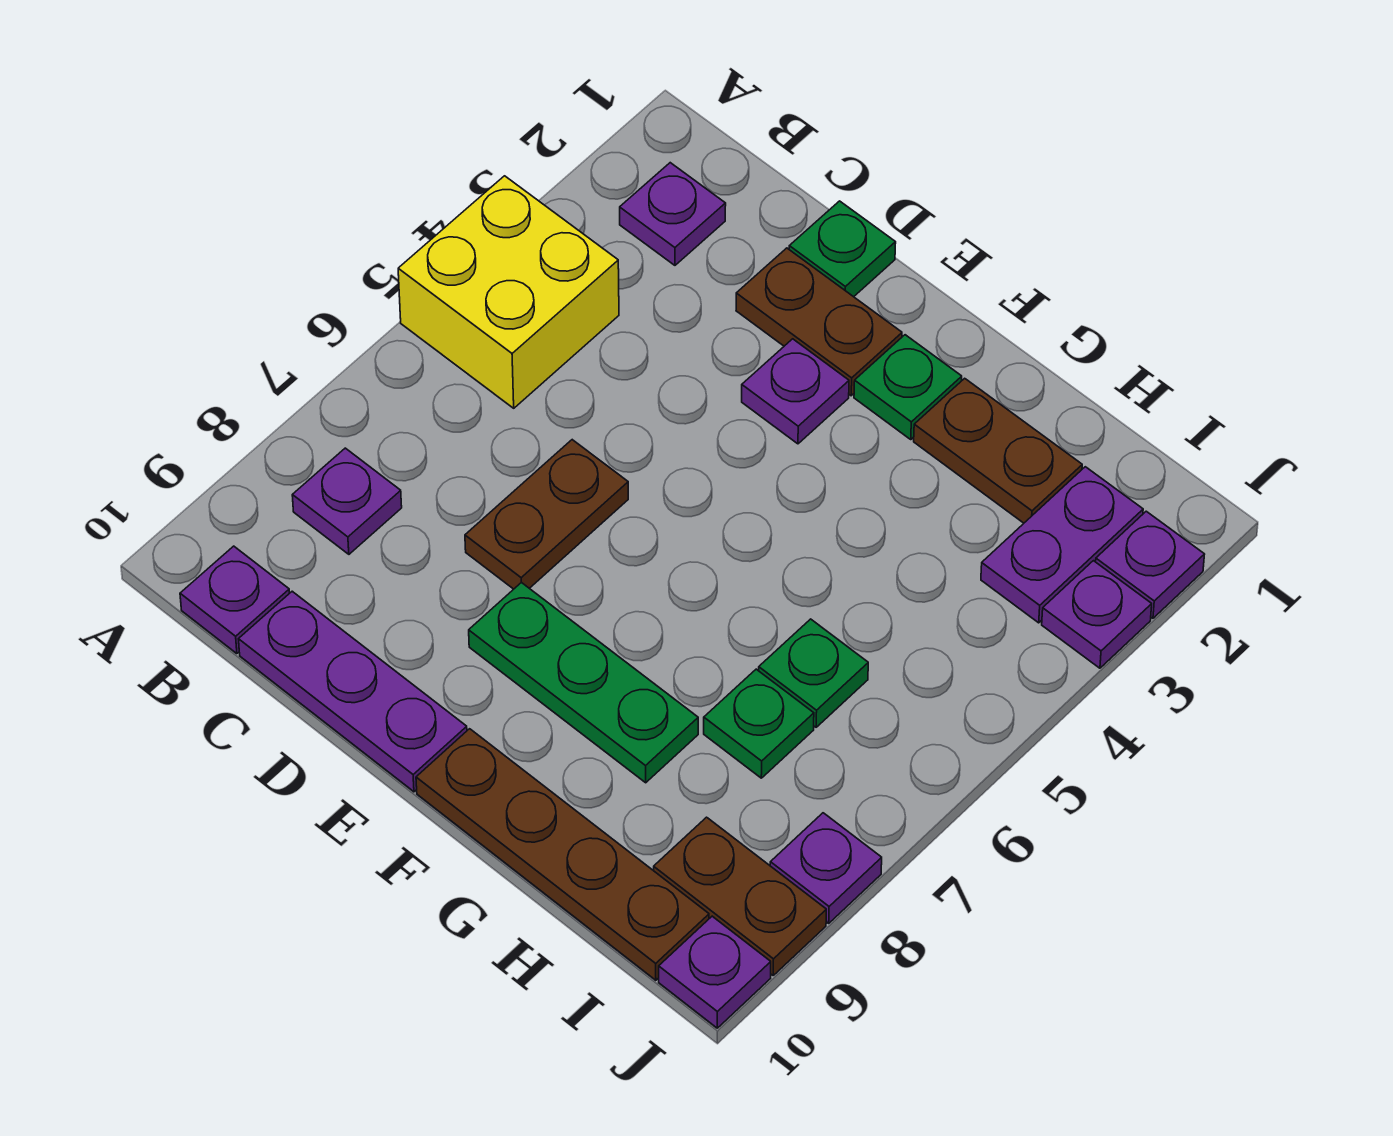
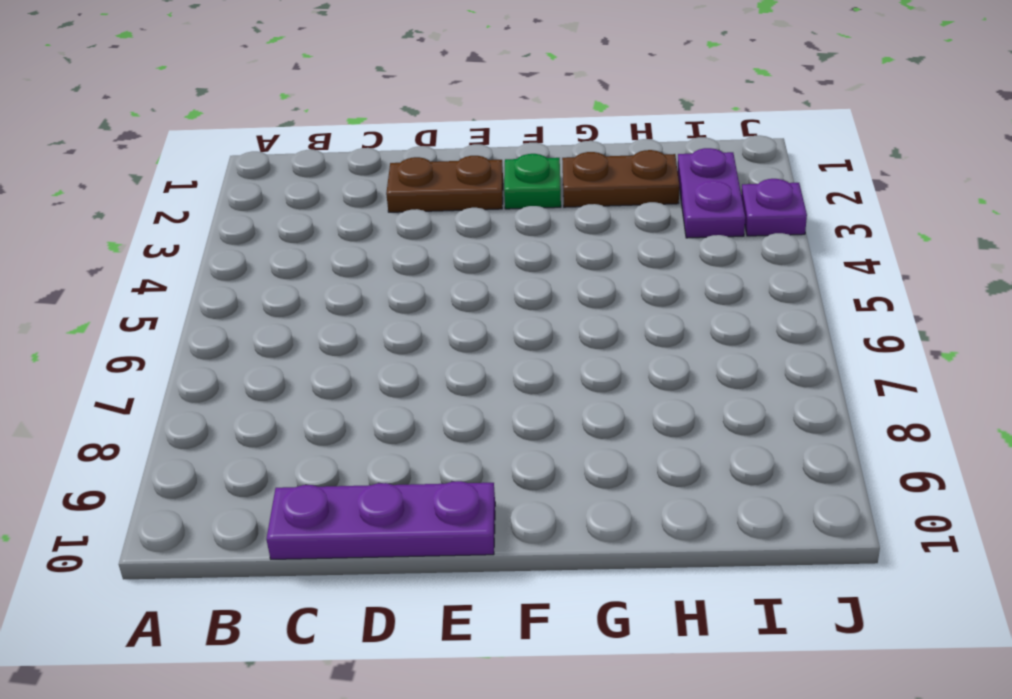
none -> yellow brick A4:B5 level 1
none -> purple plate B2 level 1
none -> purple plate B8 level 1

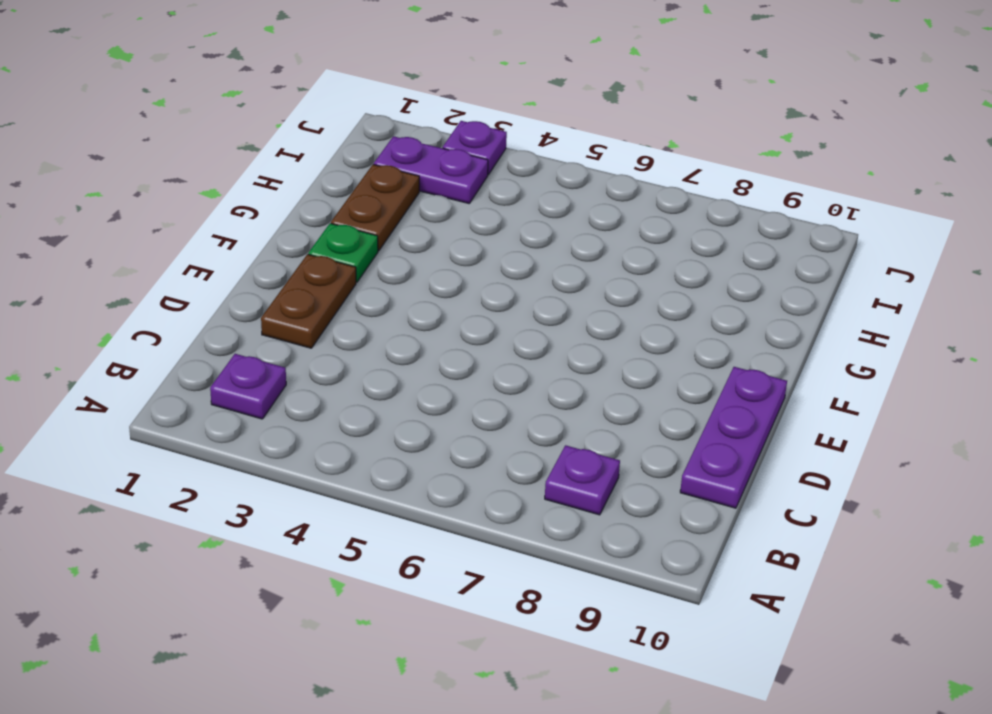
none -> yellow brick A4:B5 level 1
none -> purple plate B10 level 1
none -> green plate D1 level 1

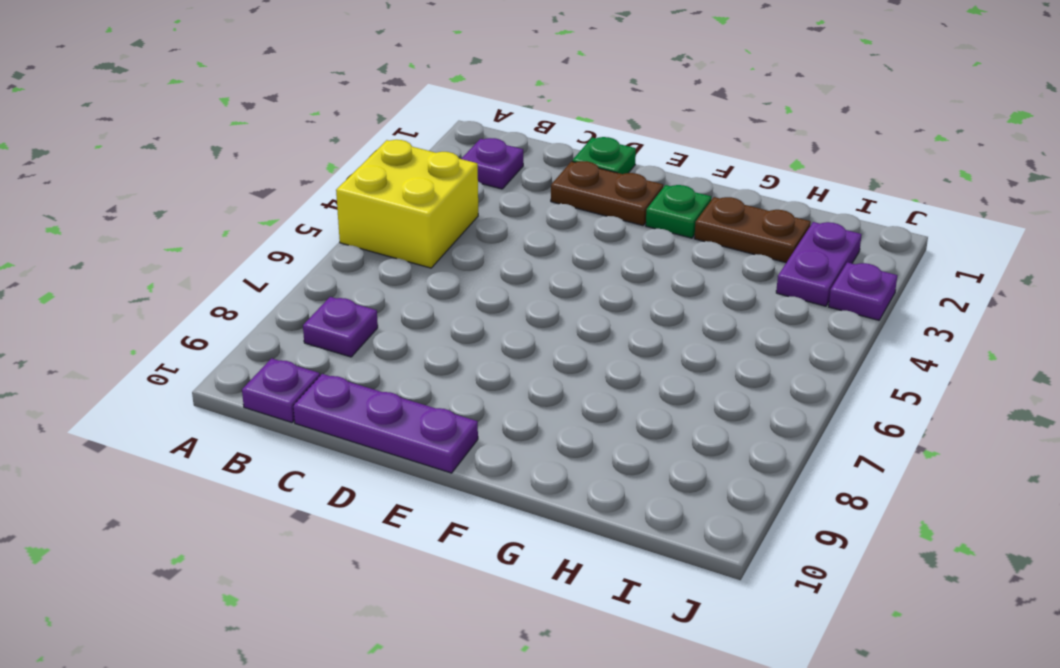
none -> brown plate D6:D7 level 1
none -> purple plate E3 level 1
none -> green plate E8:G8 level 1

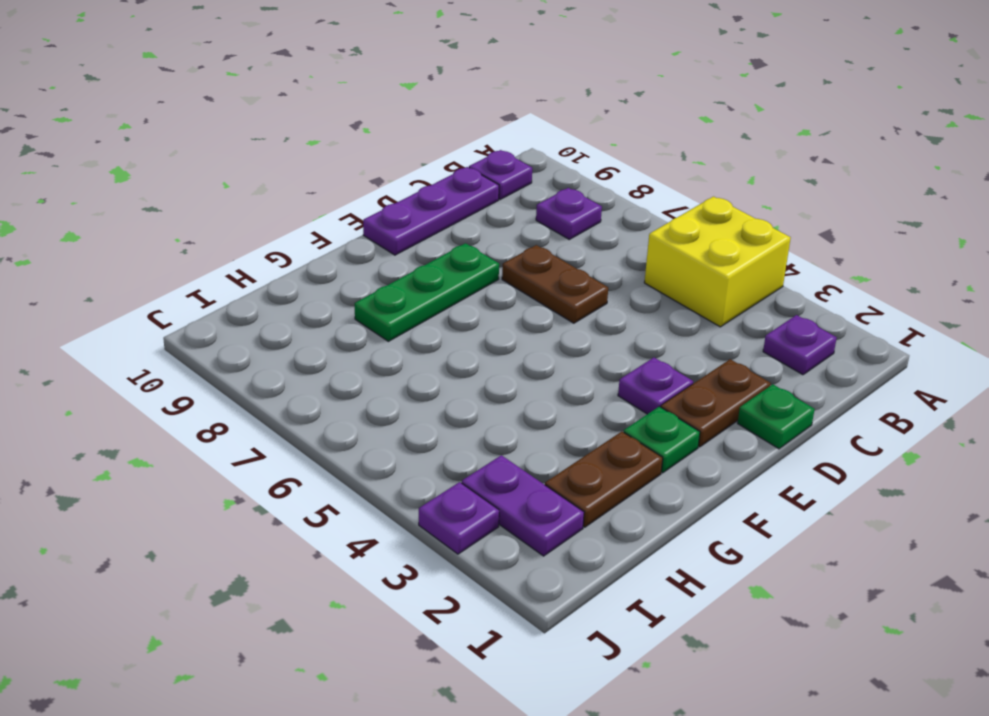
none -> brown plate F10:I10 level 1
none -> green plate H6 level 1
none -> green plate H7 level 1

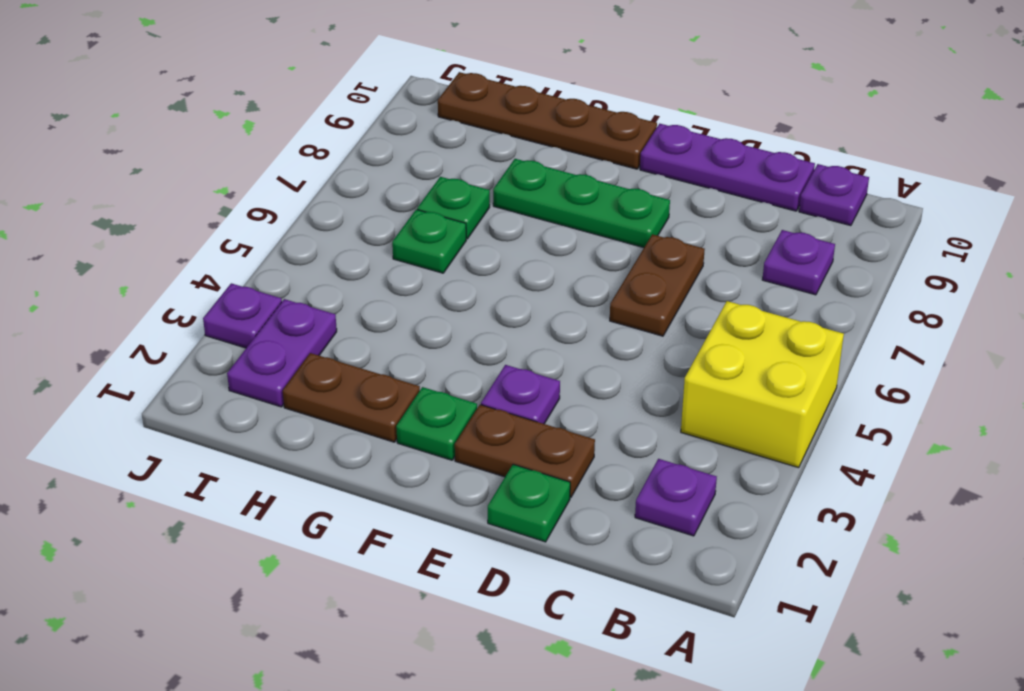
none -> brown plate I9:J9 level 1
none -> purple plate J2 level 1
none -> purple plate J8 level 1

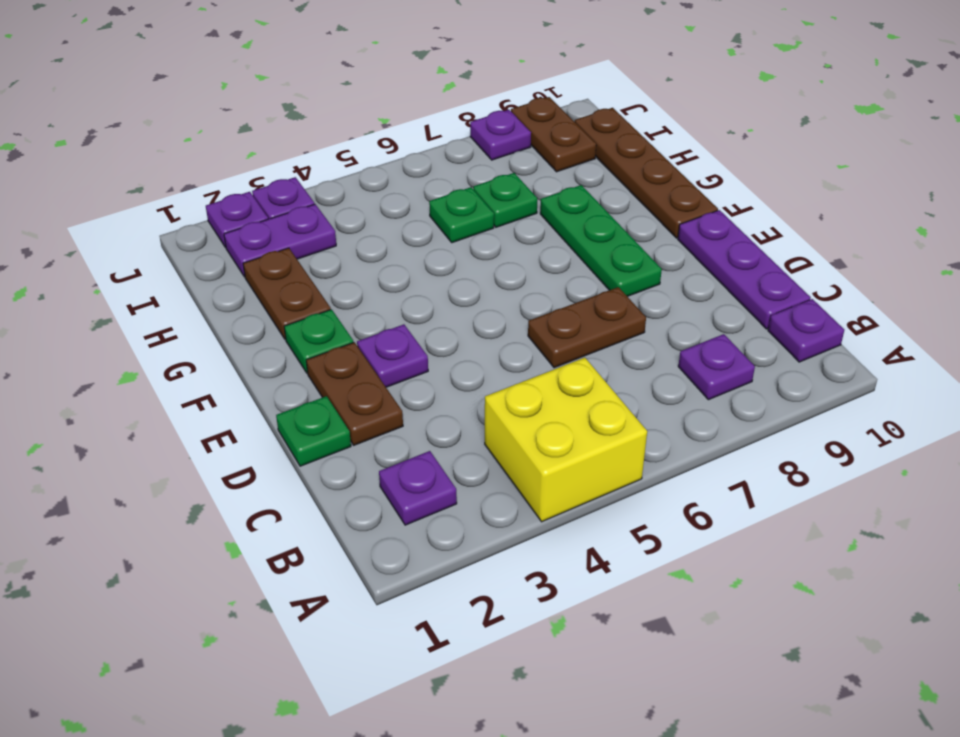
none -> purple plate J10 level 1

